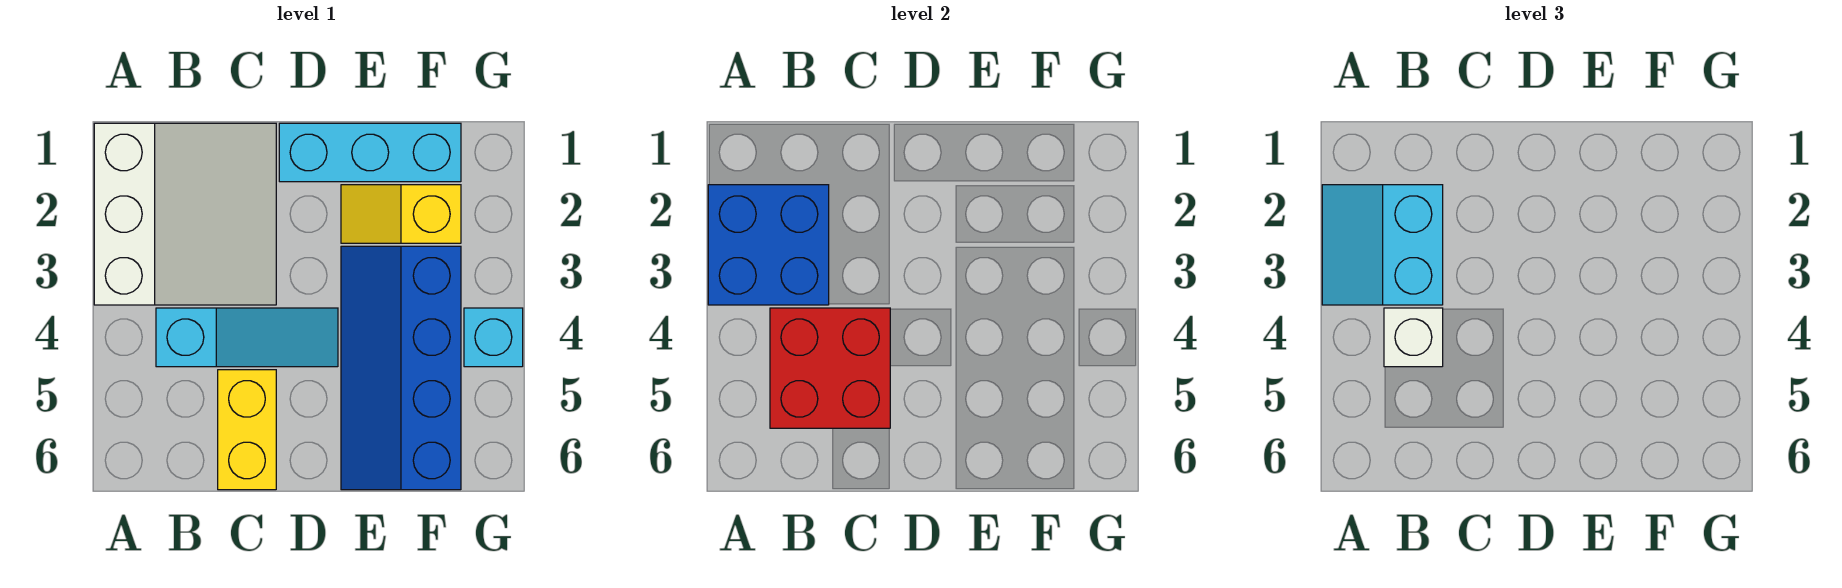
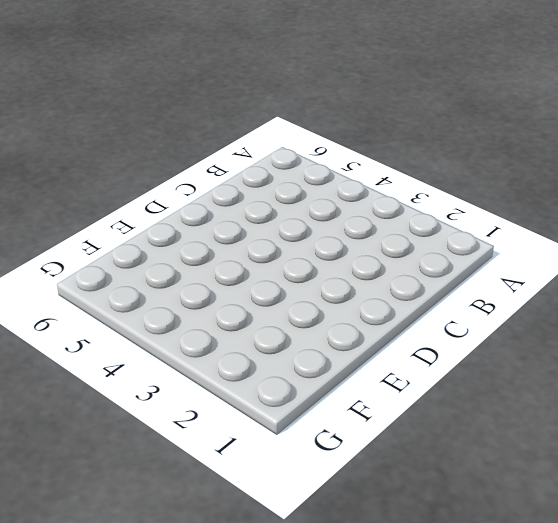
none -> white slope A1:C3 level 1 top A
none -> cyan slope B4:D4 level 1 top B

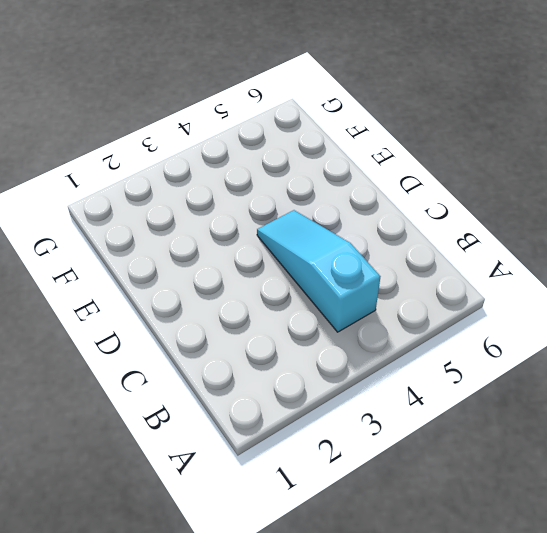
none -> white slope A1:C3 level 1 top A
none -> yellow brick C5:C6 level 1

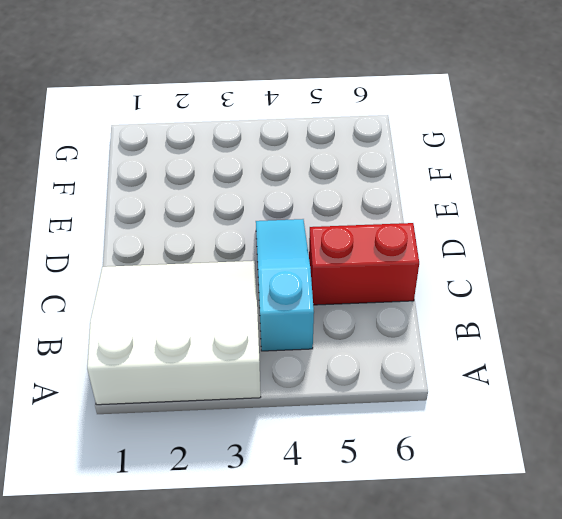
red brick C5:C6 level 1 -> yellow brick C5:C6 level 1
none -> cyan brick D1:F1 level 1
none -> yellow slope E2:F2 level 1 top F

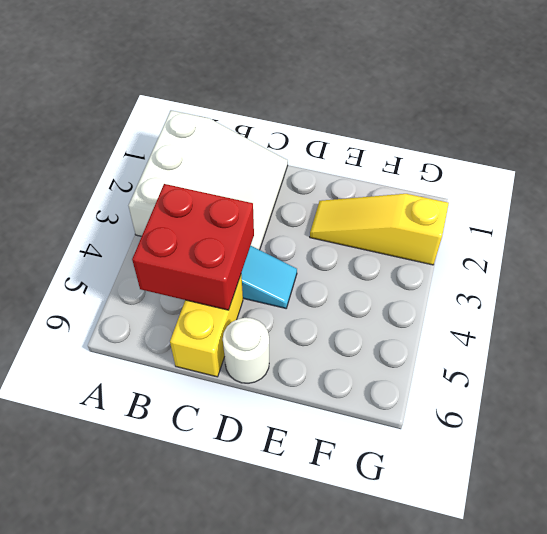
white round brick D6 level 1 -> none
yellow slope E2:G2 level 1 top G -> yellow slope E2:F2 level 1 top F
none -> cyan brick D1:F1 level 1
none -> blue slope E3:F6 level 1 top F

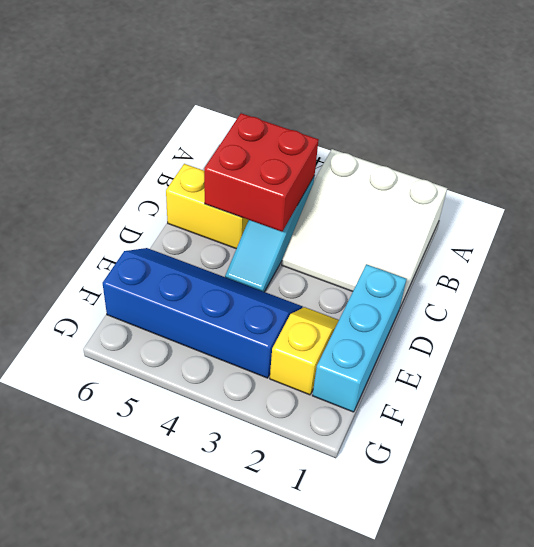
none -> cyan brick G4 level 1
none -> blue brick A2:B3 level 2

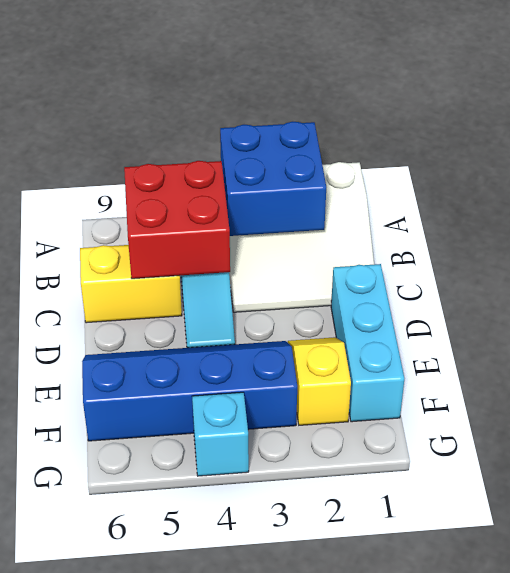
none -> cyan slope A2:B3 level 3 top B
none -> white brick B4 level 3

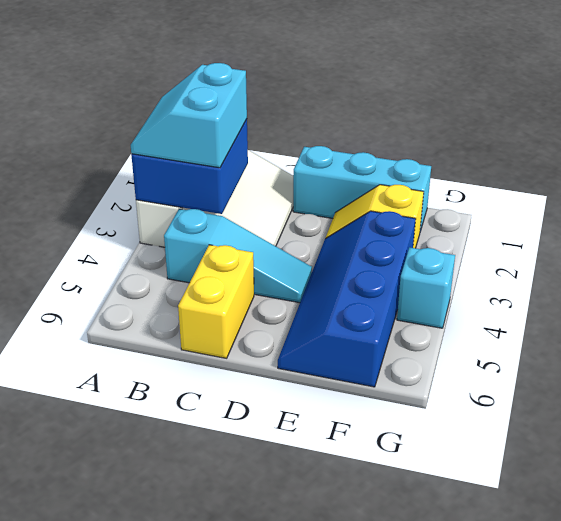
none -> red brick B4:C5 level 2
none -> white brick B4 level 3

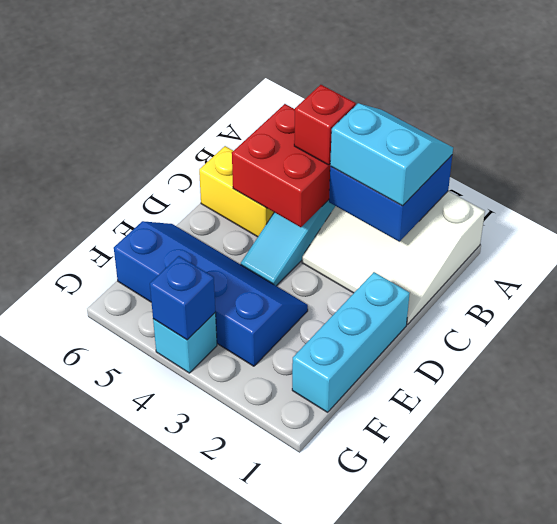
red brick B4 level 3 -> white brick B4 level 3
blue brick G4 level 2 -> none
none -> yellow slope E2:F2 level 1 top F

